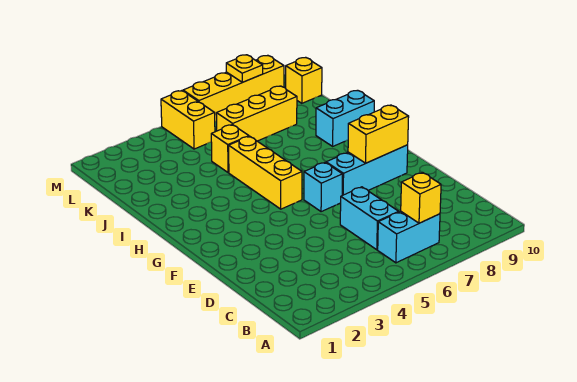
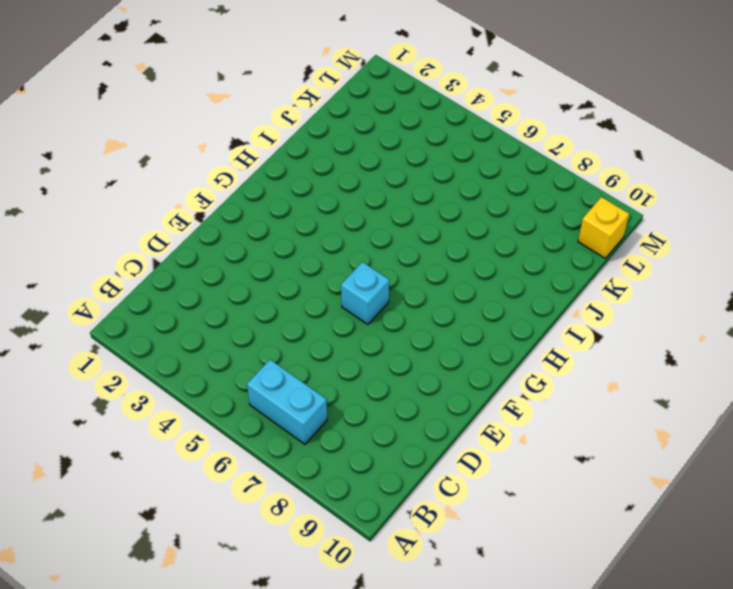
none -> cyan brick C6:D6 level 1
none -> cyan brick F7:F9 level 1
none -> yellow brick G5:I5 level 1

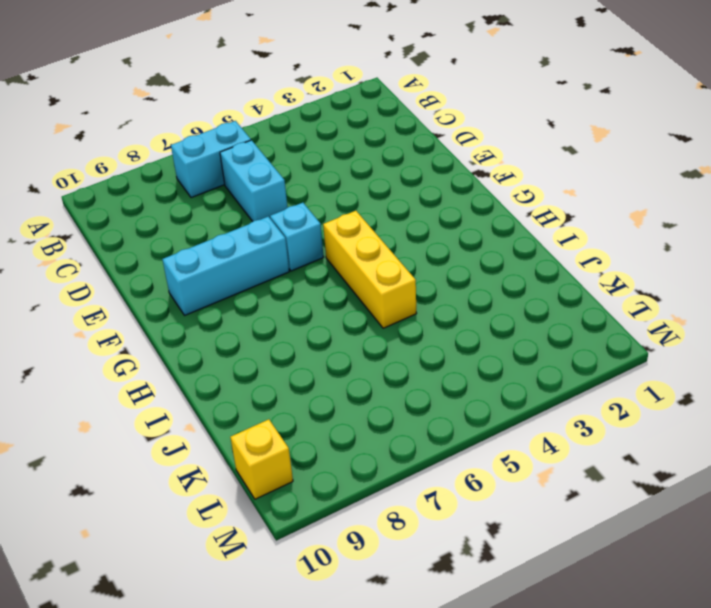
none -> cyan brick I9:I10 level 1
none -> yellow brick J5 level 1
none -> yellow brick K6:K8 level 1

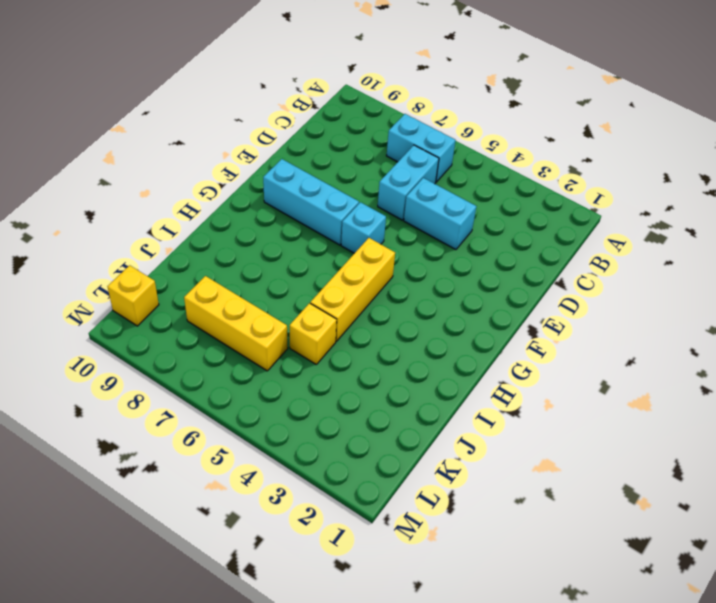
cyan brick D4:D5 level 1 -> cyan brick I9:I10 level 1
none -> yellow brick L5:M5 level 1
none -> yellow brick M6:M9 level 1
none -> yellow brick B7 level 2

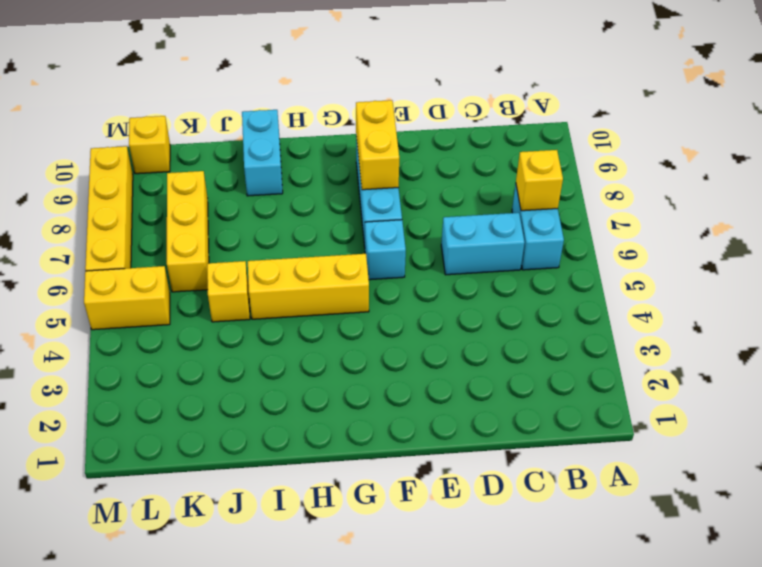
none -> yellow plate M8 level 2

